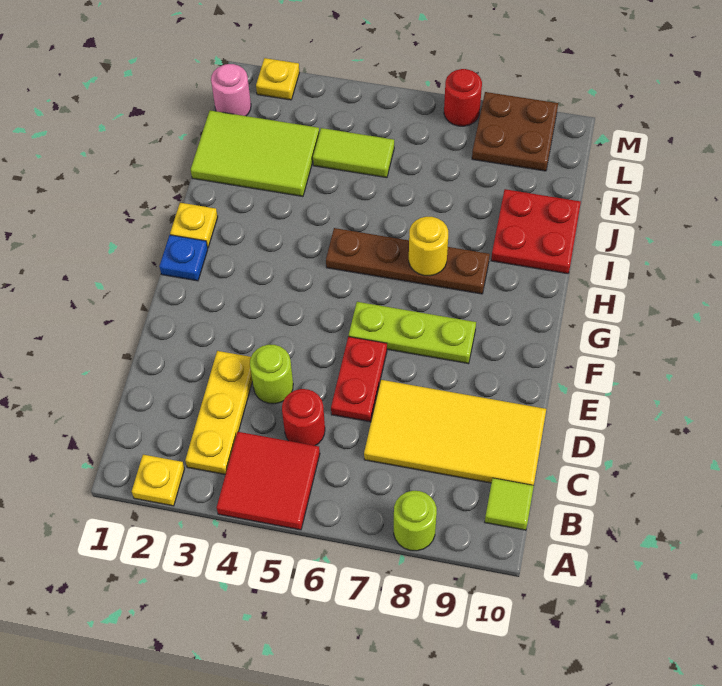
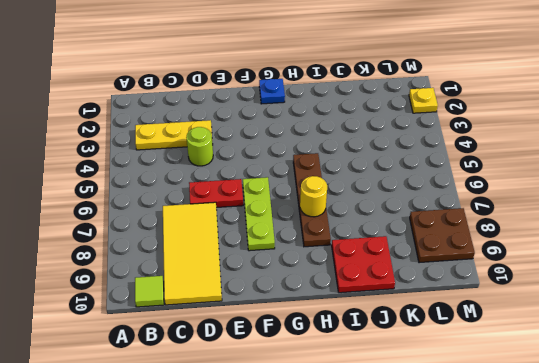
none -> yellow plate A2 level 1
none -> red tile A4:B5 level 1
none -> lime round brick A8 level 1

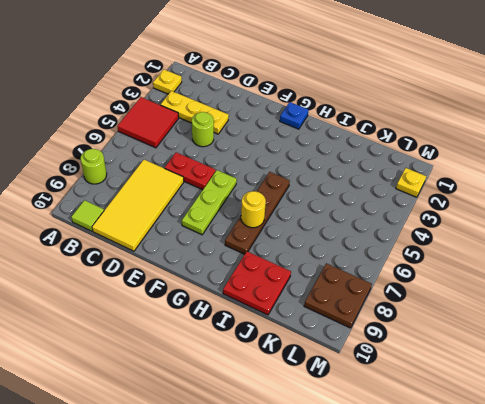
none -> red round brick C5 level 1
none -> yellow plate H1 level 1
none -> lime tile J1:K3 level 1

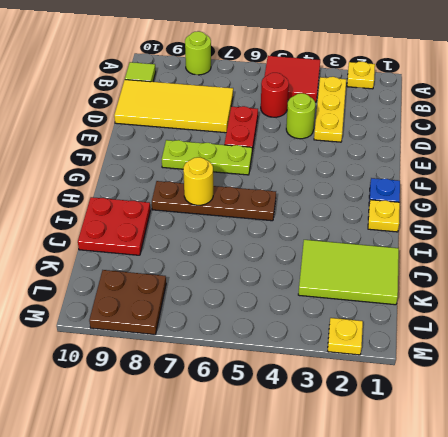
none -> lime tile K4:K5 level 1
none -> pink round brick L1 level 1
none -> red round brick M7 level 1

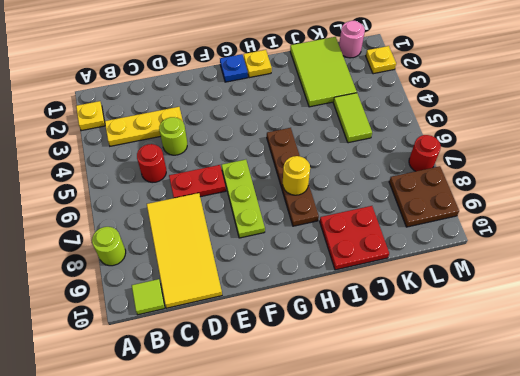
none -> red tile A4:B5 level 1

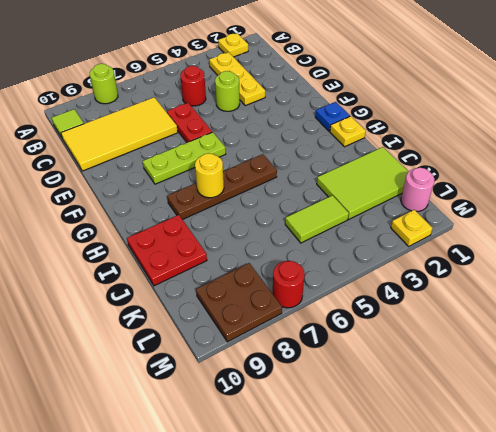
none -> red tile A4:B5 level 1

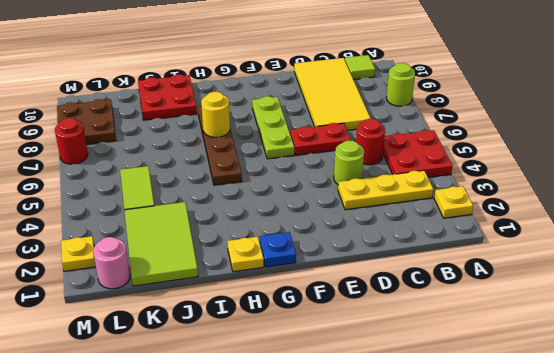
red plate A4:B5 level 1 -> red tile A4:B5 level 1

